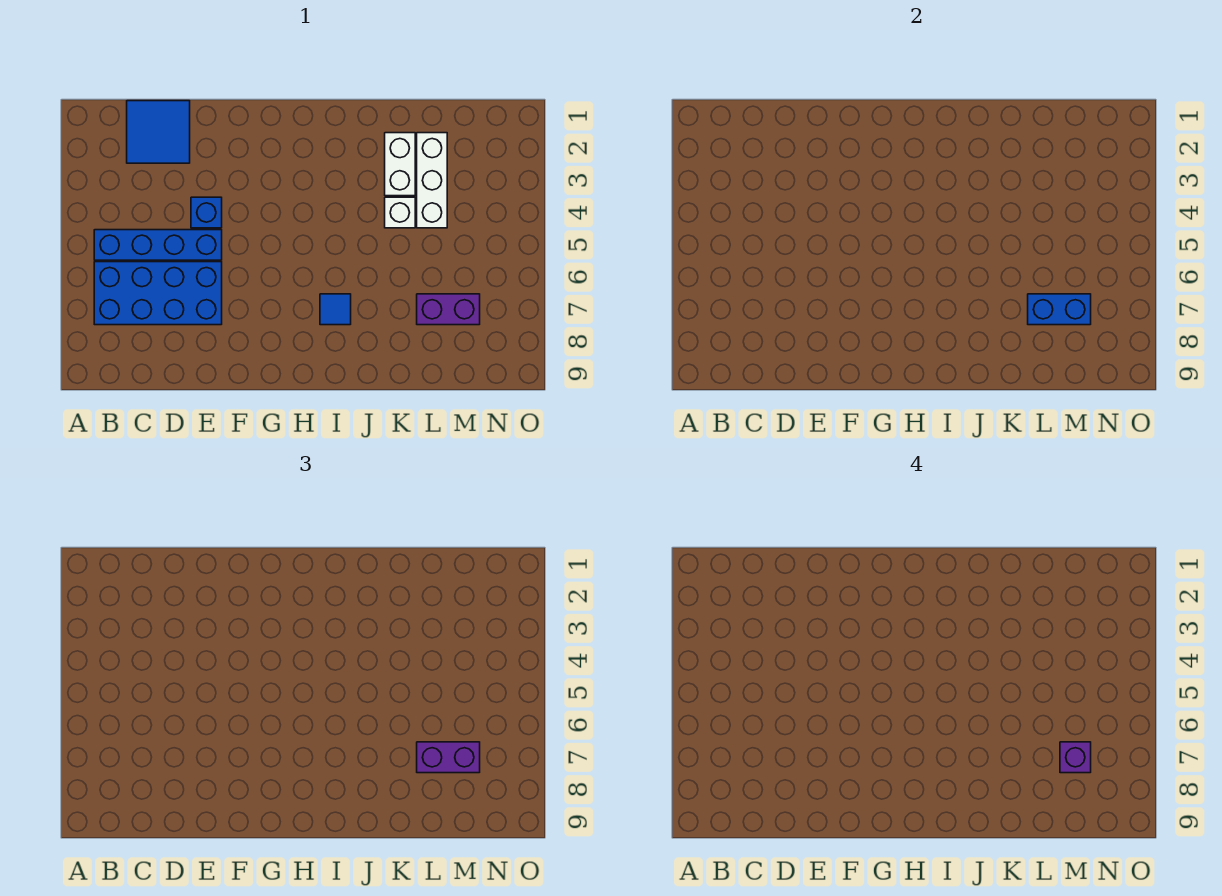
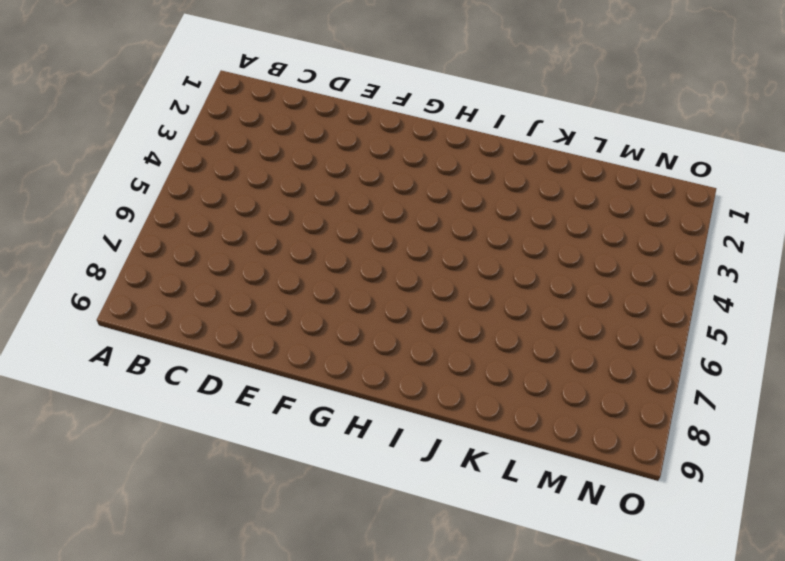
none -> blue brick B5:E5 level 1
none -> blue brick B6:E7 level 1
none -> blue tile C1:D2 level 1

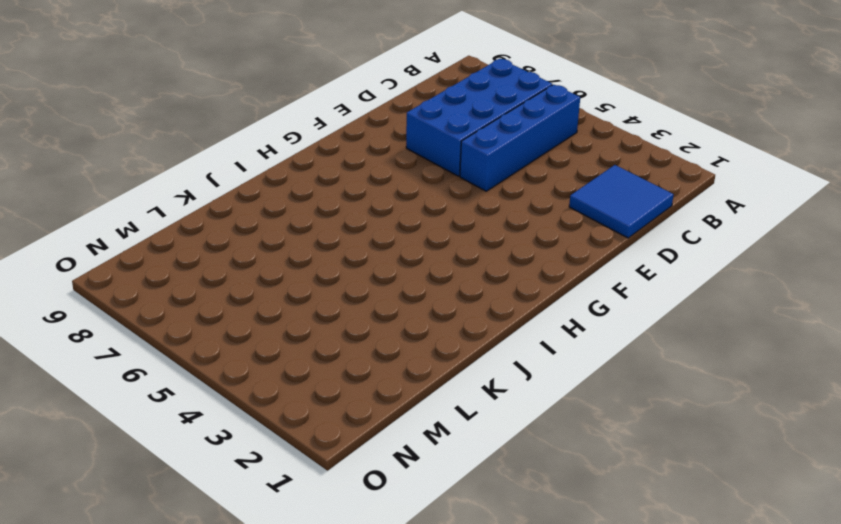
none -> blue brick E4 level 1
none -> blue tile I7 level 1
none -> white brick K2:K3 level 1

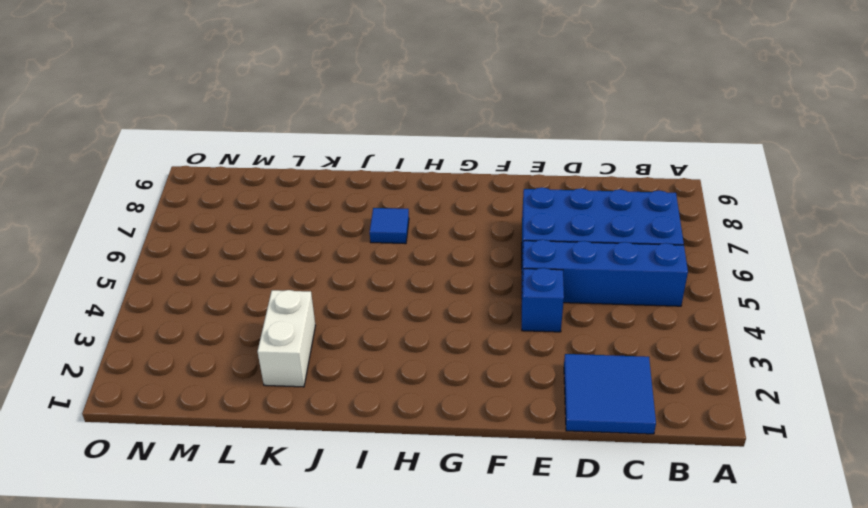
none -> white brick K4 level 1
none -> white brick L2:L4 level 1
none -> purple brick L7:M7 level 1

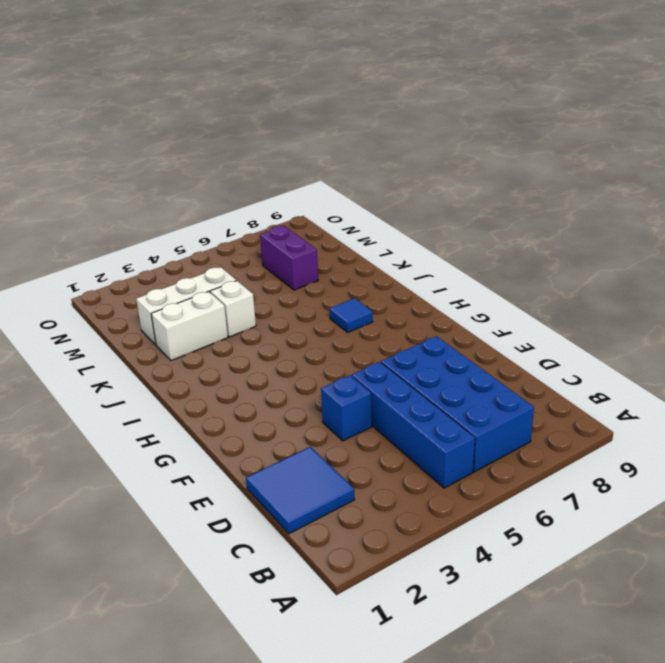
none -> blue brick L7:M7 level 2
none -> purple brick L7:M7 level 3
none -> purple brick M7 level 4

